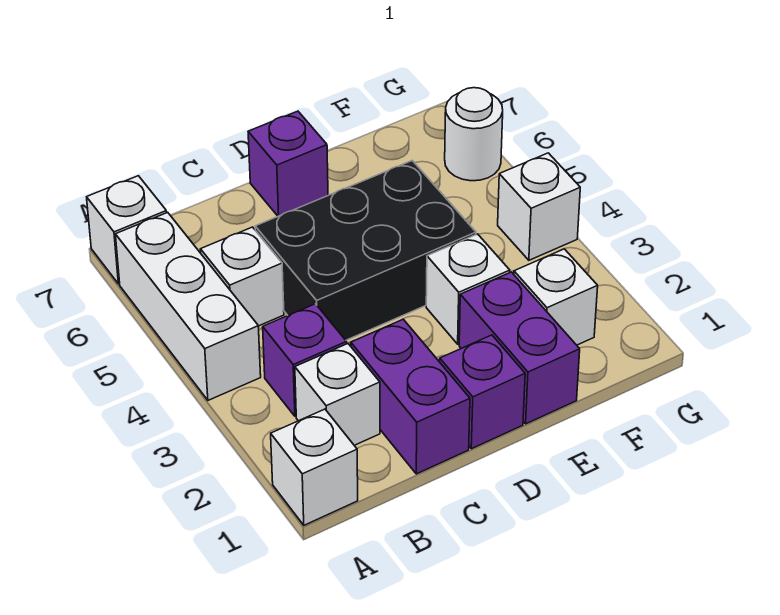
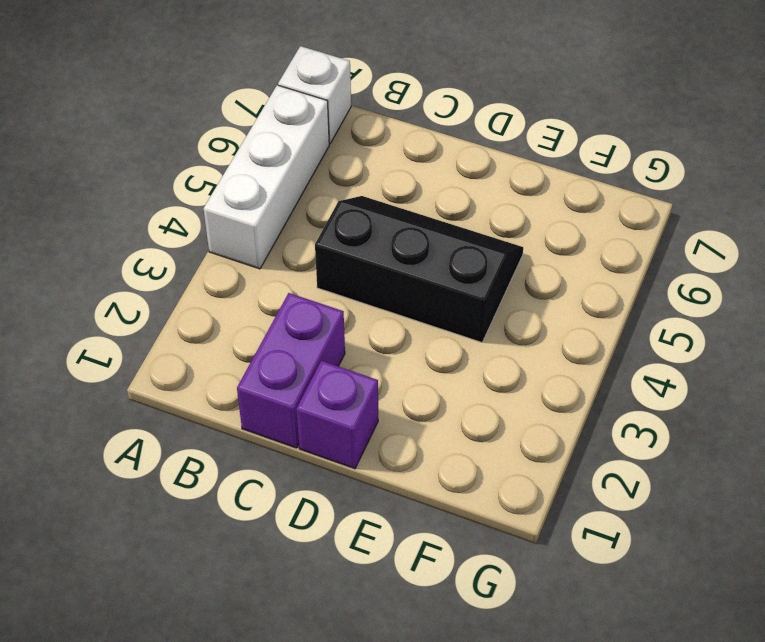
black slope C4:E5 level 1 top 4 -> black brick C4:E5 level 1
none -> white brick A1 level 1
none -> white brick B2 level 1
none -> purple brick B3 level 1

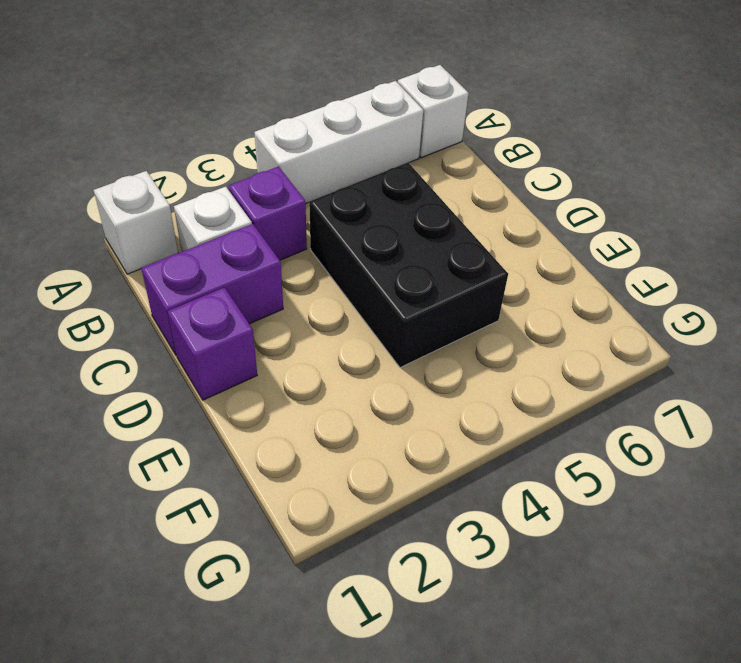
none -> white brick B5 level 1
none -> purple brick D7 level 1
none -> purple brick E1:E2 level 1

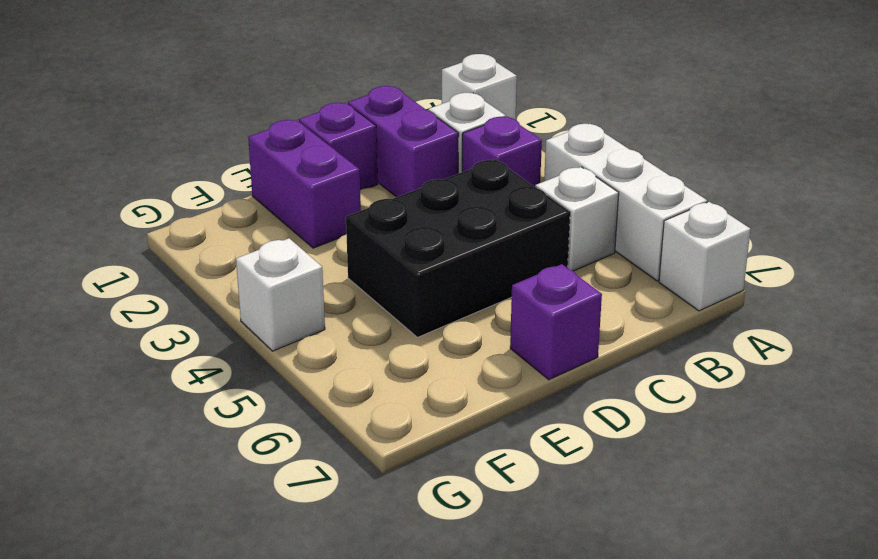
none -> white brick E3 level 1
none -> white brick F2 level 1
none -> white round brick G6 level 1

